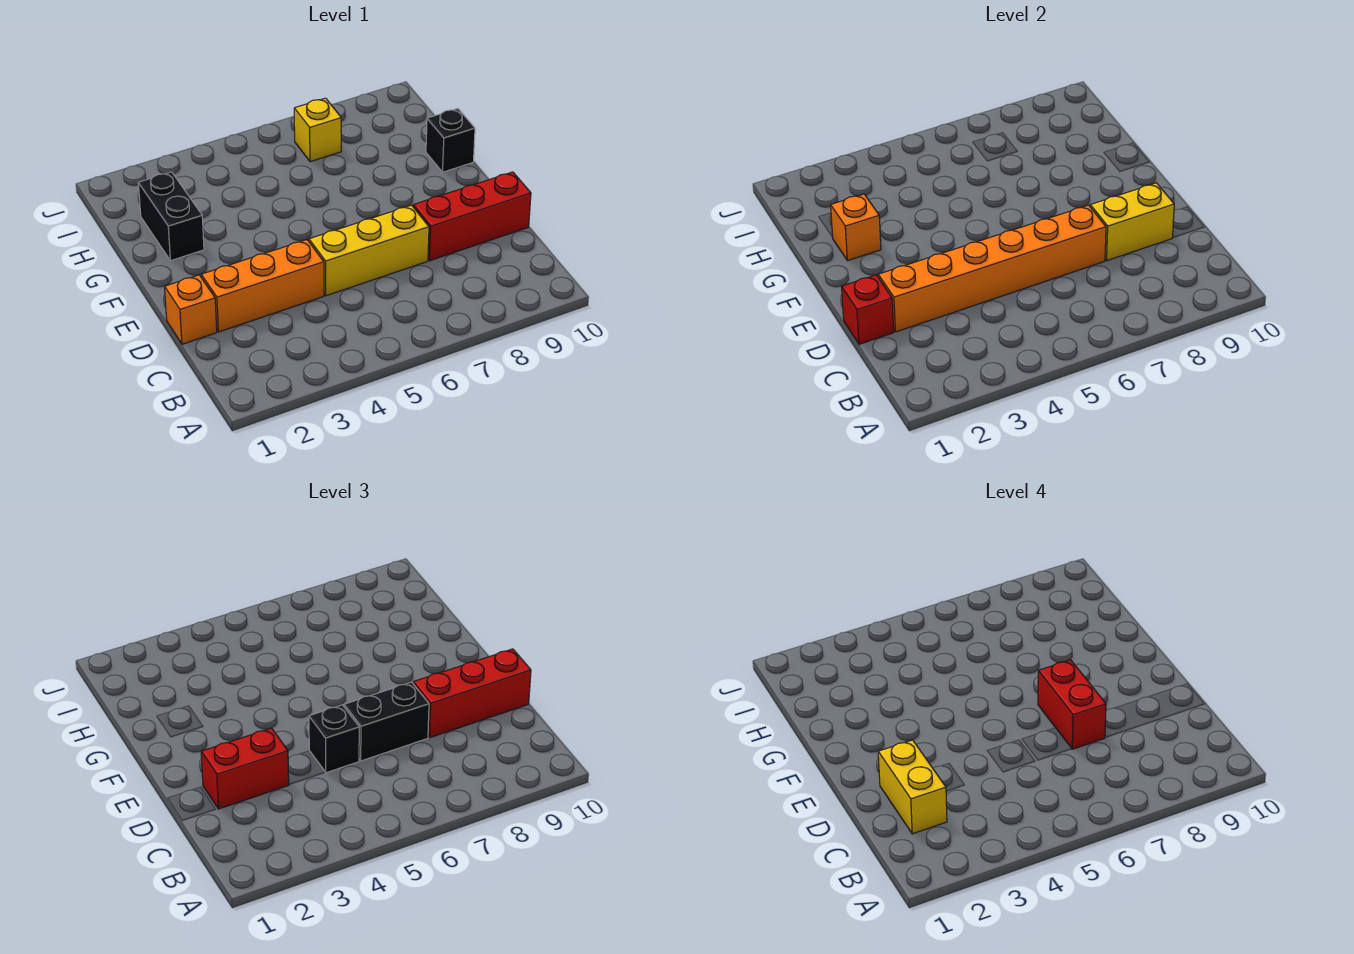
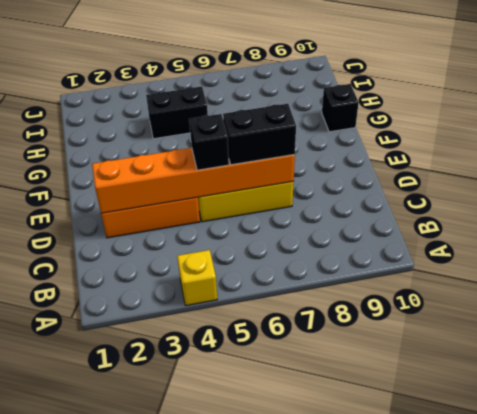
yellow brick A4 level 1 -> yellow brick I7 level 1
black brick H4:H5 level 1 -> black brick G2:H2 level 1
none -> orange brick D1 level 1
none -> red brick D8:D10 level 1
none -> red brick D1 level 2

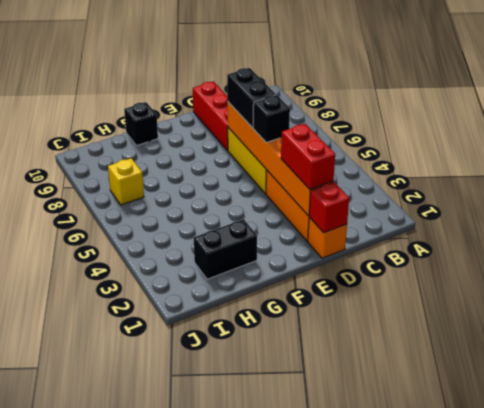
none -> yellow brick D8:D9 level 2
none -> orange brick G2 level 2
none -> red brick D8:D10 level 3

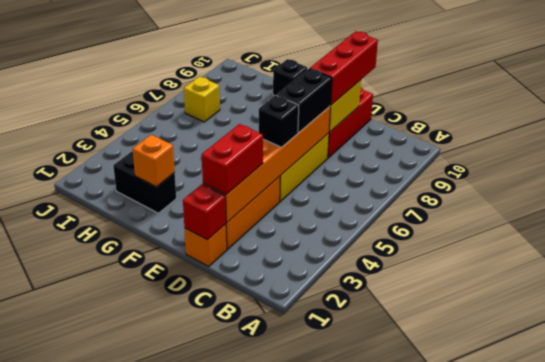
none -> yellow brick C2:D2 level 4
none -> red brick D7:E7 level 4

